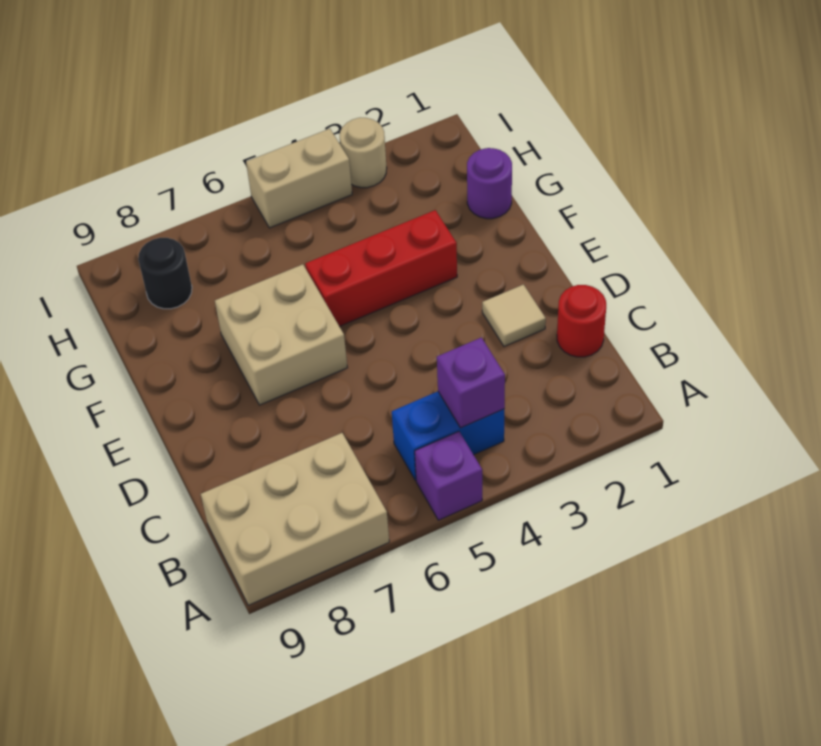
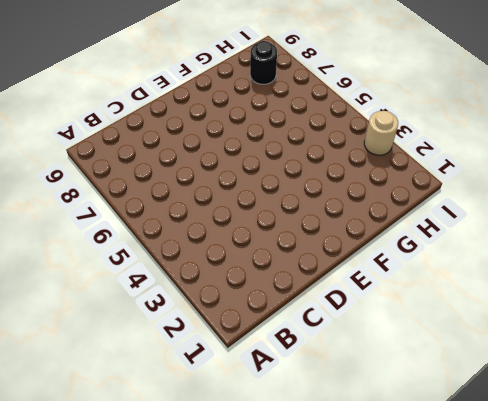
none -> purple brick A5 level 1
none -> tan brick A7:B9 level 1
none -> blue brick B4:B5 level 1

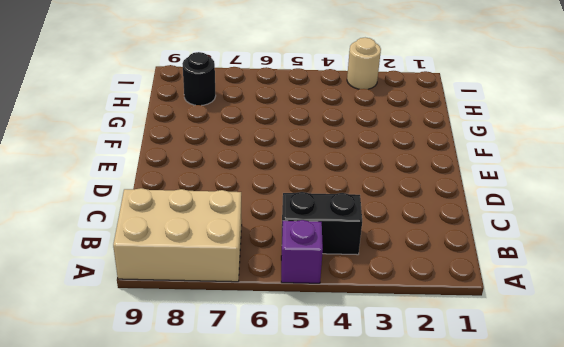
black brick B4:B5 level 1 -> blue brick B4:B5 level 1
none -> red round brick C1 level 1
none -> tan tile D2 level 1
none -> tan brick E6:F7 level 1

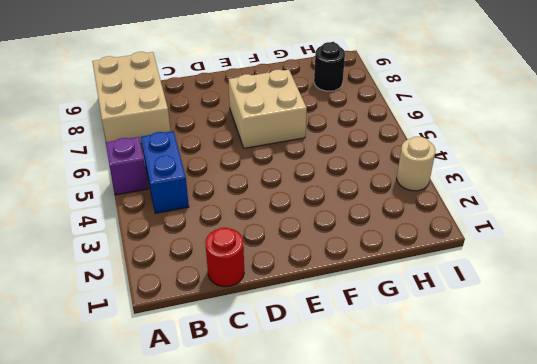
none -> tan tile D2 level 1
none -> red brick F3:F5 level 1
none -> purple round brick G1 level 1

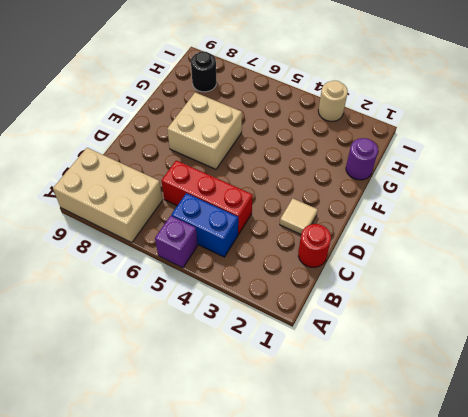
red brick C4:C6 level 1 -> red brick F3:F5 level 1
none -> tan brick I4:I5 level 1
none -> purple brick B4 level 2

